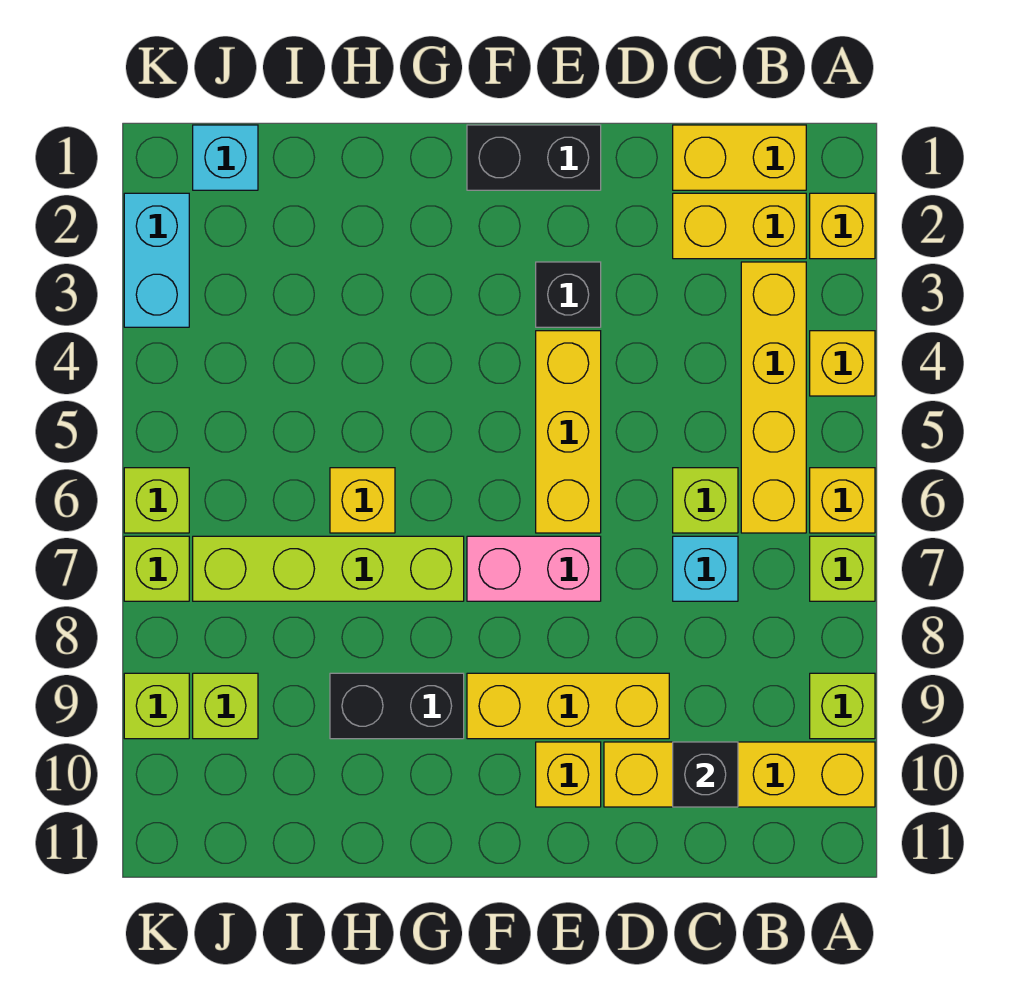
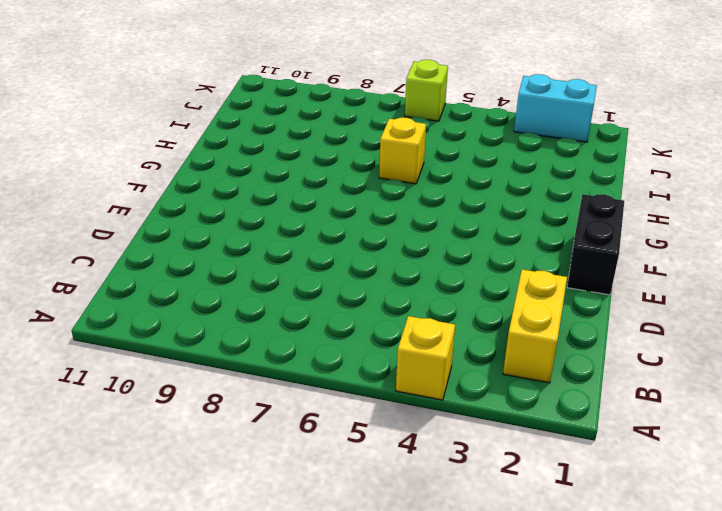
none -> yellow brick A2 level 1
none -> yellow brick A6 level 1
none -> lime brick A7 level 1

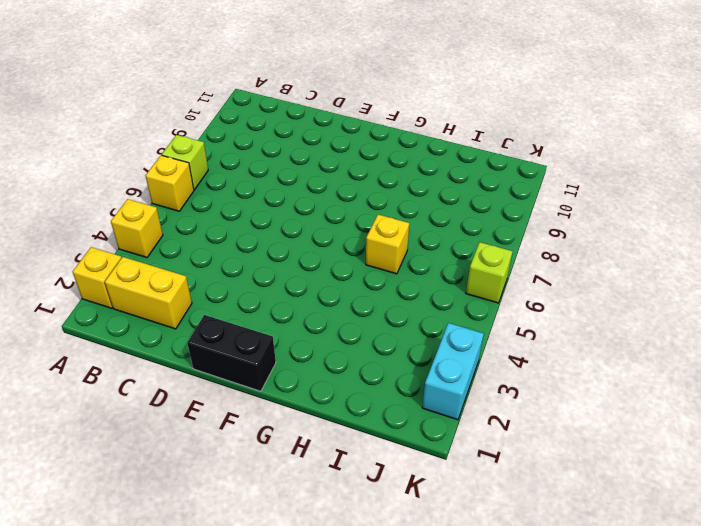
none -> lime brick A9 level 1
none -> yellow brick A10:D10 level 1
none -> yellow brick B1:C1 level 1

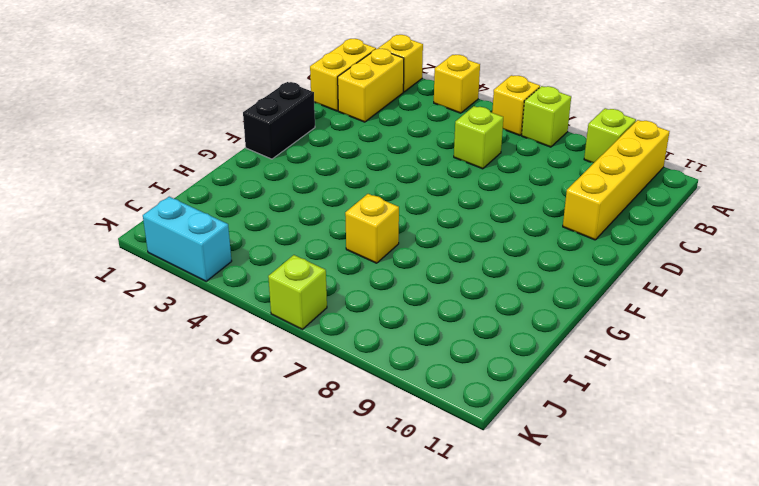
none -> yellow brick B3:B6 level 1
none -> cyan brick C7 level 1
none -> yellow brick D9:F9 level 1

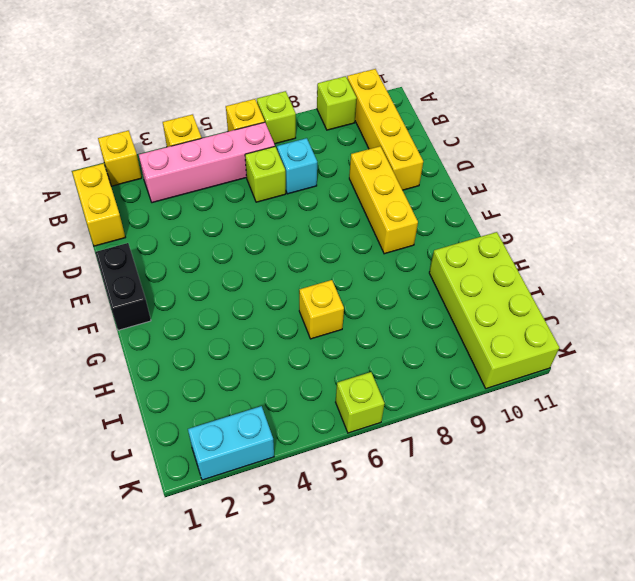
pink brick B3:B6 level 1 -> yellow brick B3:B6 level 1
lime brick H10:K11 level 1 -> none
none -> yellow brick B2:C2 level 1
none -> black brick E3 level 1
none -> yellow brick E4:E6 level 1

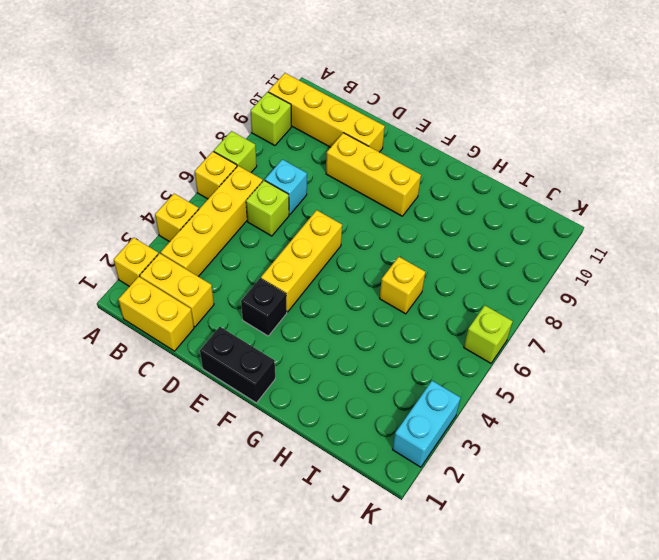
none -> pink brick E7:F7 level 1
none -> yellow brick E10 level 1
none -> lime brick G7:J7 level 1

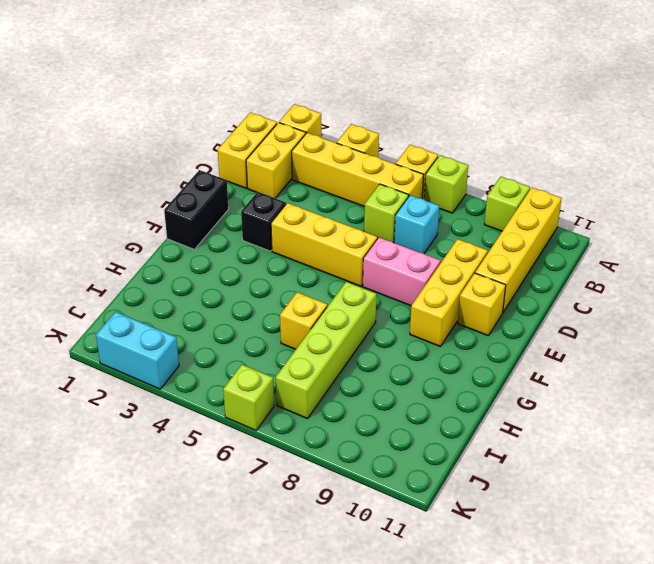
pink brick E7:E8 level 1 -> pink brick E7:F7 level 1
none -> black brick G9:H9 level 1
none -> cyan brick J1 level 1
none -> lime brick J9 level 1

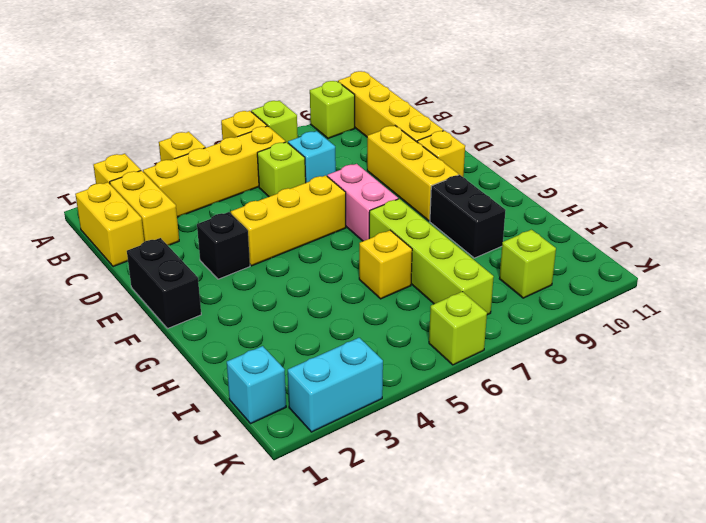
none -> lime brick K7 level 1
none -> lime brick K9 level 1
none -> black brick C10 level 2

